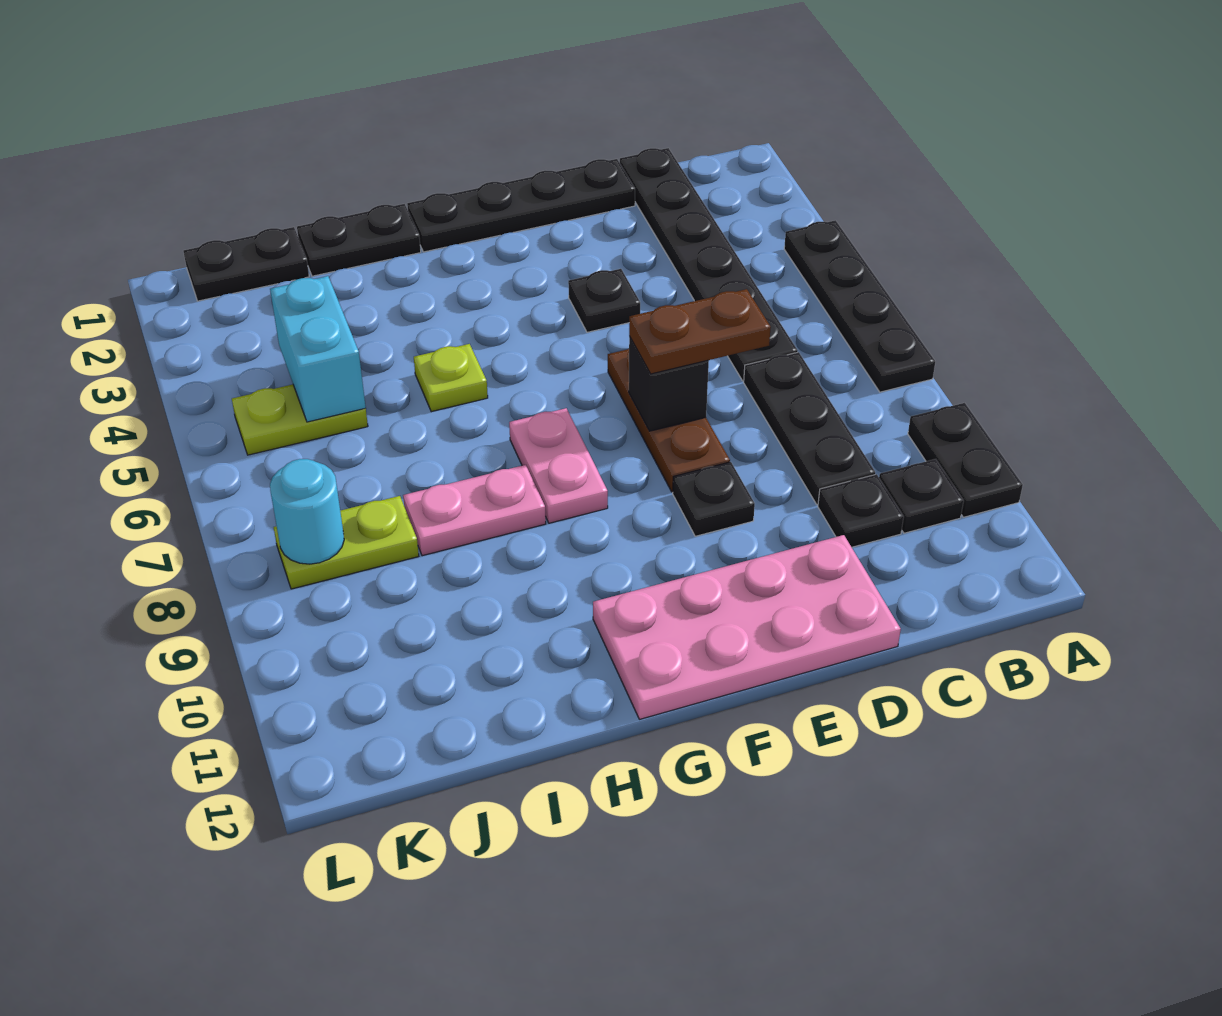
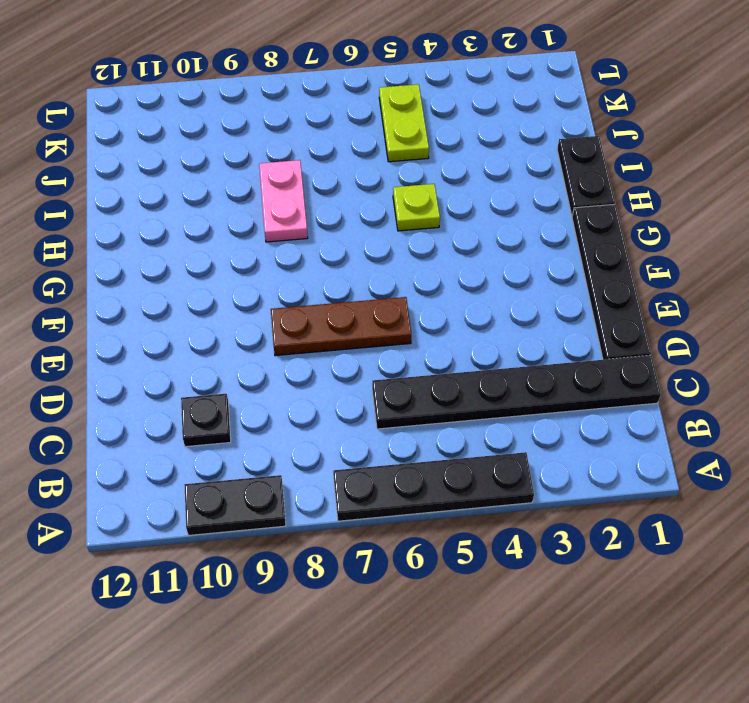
none -> black plate B10 level 1
none -> black plate C7:C9 level 1
none -> pink plate D11:G12 level 1

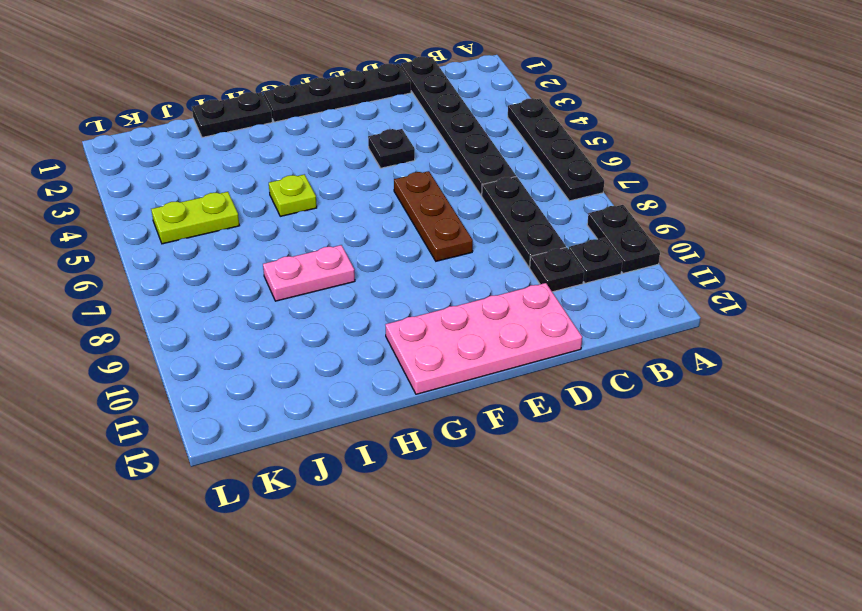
none -> black plate E9 level 1
none -> pink plate G7:G8 level 1
none -> black plate J1:K1 level 1

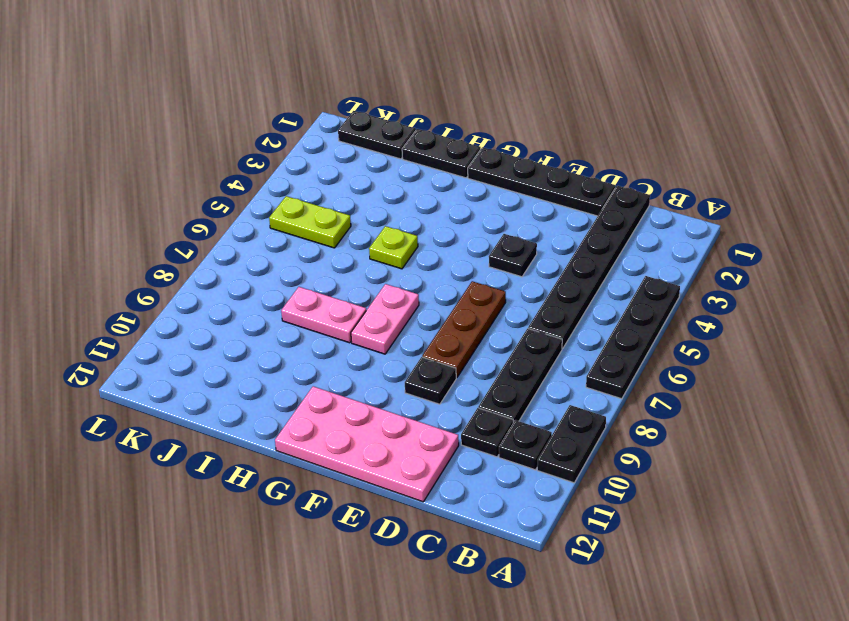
none -> lime plate J8:K8 level 1
none -> black brick E7 level 2
none -> cyan brick J4:J5 level 2

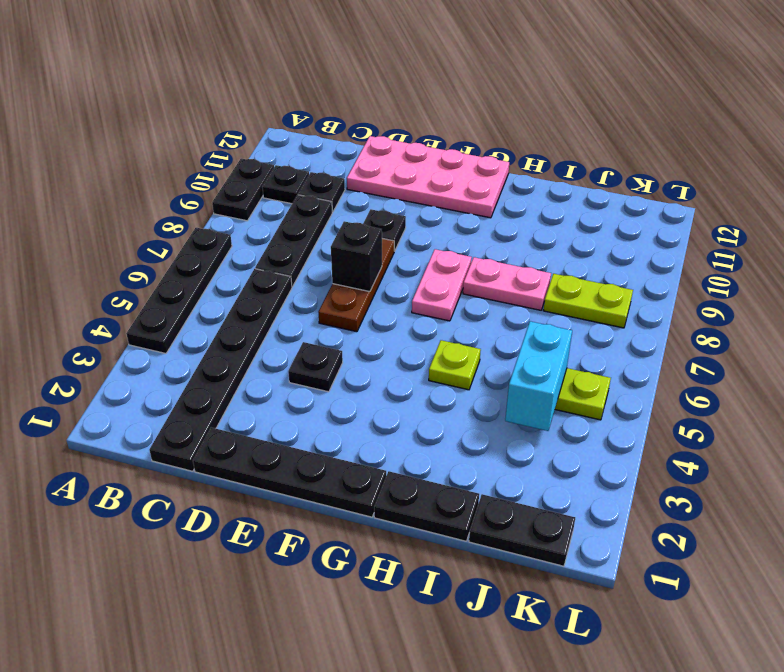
none -> cyan round brick K8 level 2
none -> brown plate D7:E7 level 3

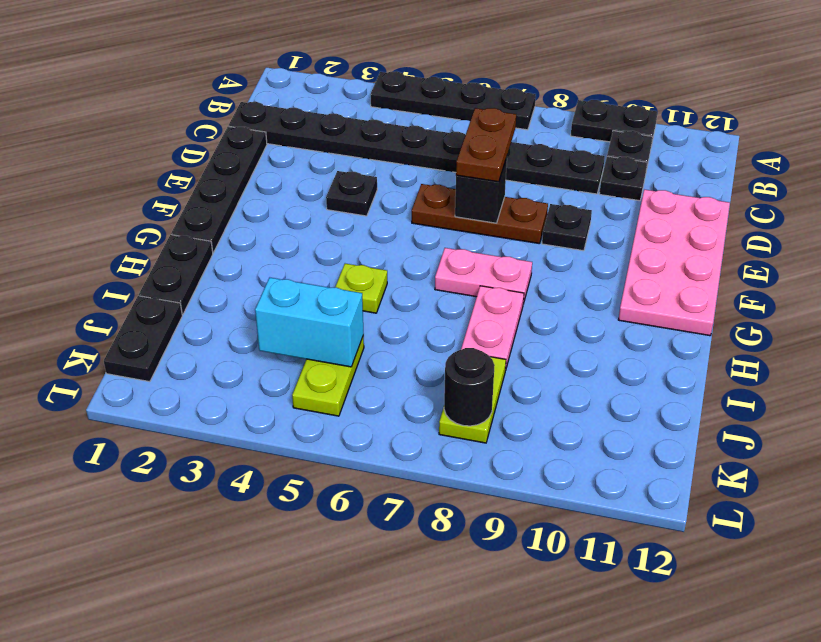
black round brick K8 level 2 -> cyan round brick K8 level 2

